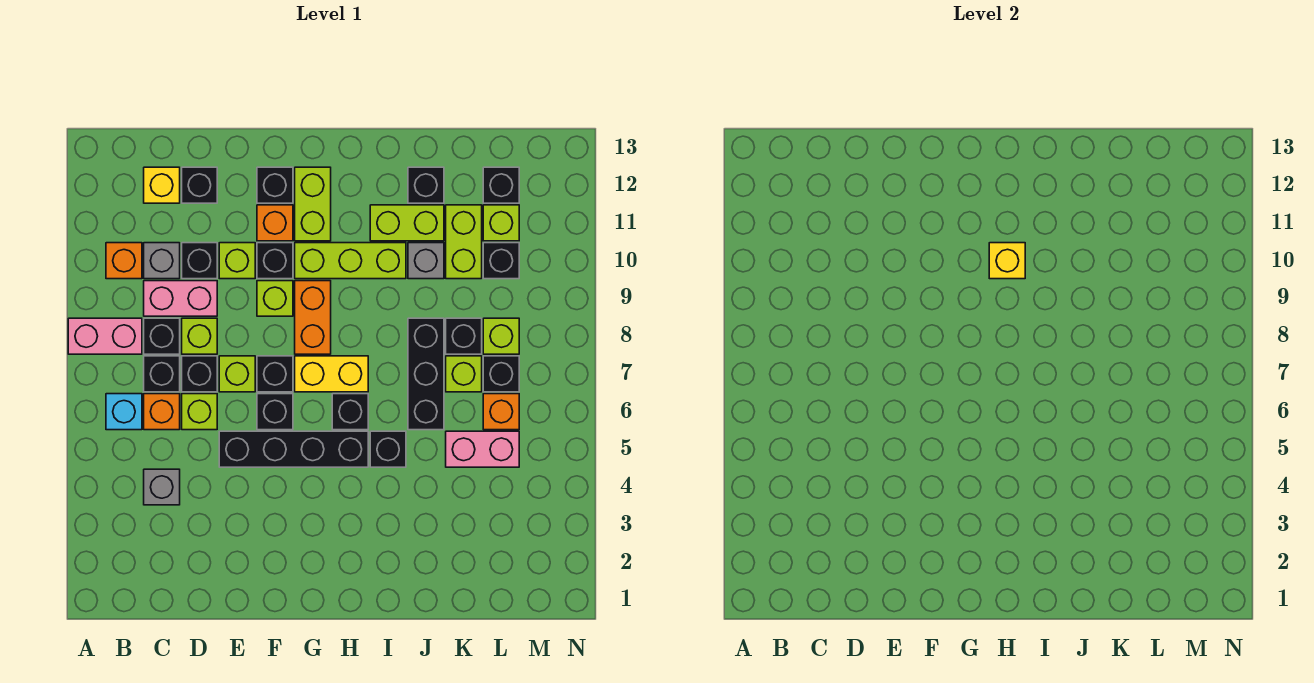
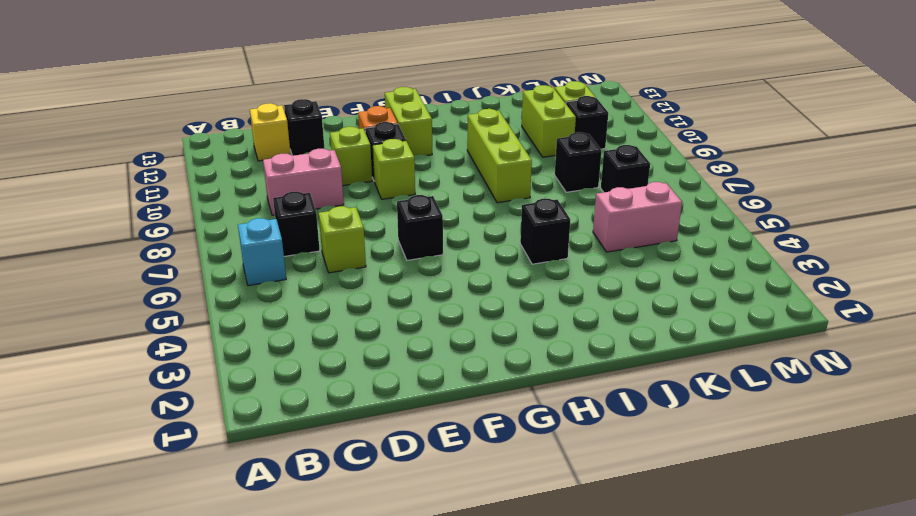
lime brick I8:I10 level 1 -> lime brick G10:I10 level 1
none -> pink brick A8:B8 level 1
none -> orange brick B10 level 1
none -> grey brick C4 level 1
none -> orange brick C6 level 1

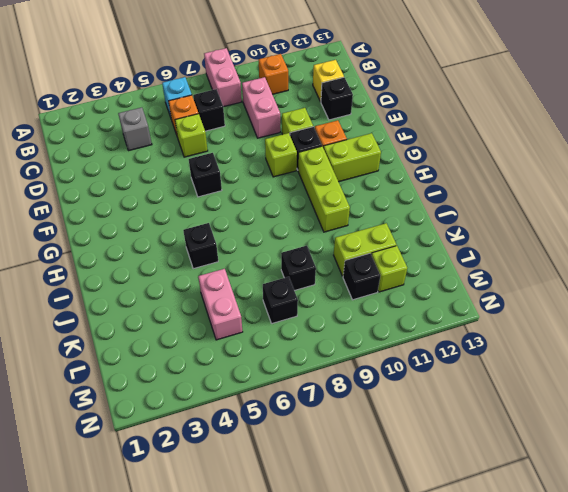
none -> black brick C8 level 1
none -> grey brick C10 level 1
none -> black brick D7 level 1
none -> lime brick D8 level 1

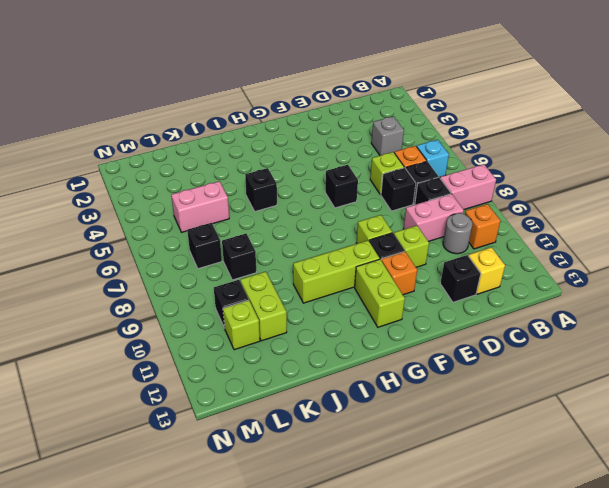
grey round brick C10 level 1 -> grey brick C10 level 1
none -> lime brick D8 level 1
none -> black brick D10 level 1
none -> black brick E5:H5 level 1
none -> lime brick E7 level 1

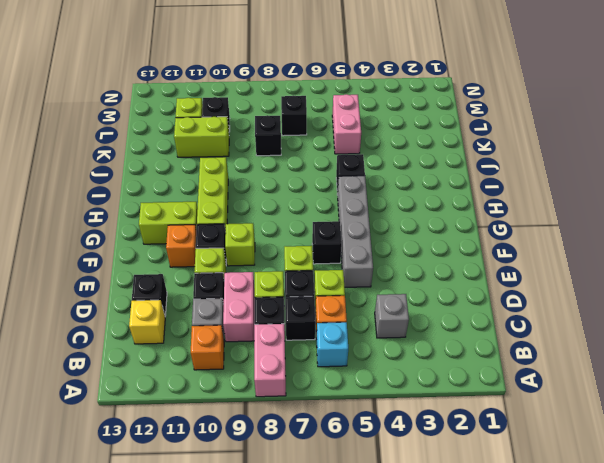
grey brick E5:H5 level 1 -> black brick E5:H5 level 1
none -> black brick F7 level 1
none -> black brick F12 level 1
none -> yellow brick G7:H7 level 1
none -> orange brick G8:G9 level 1

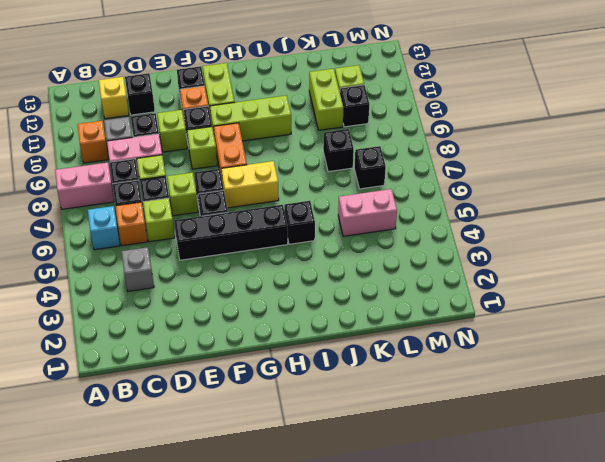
none -> black brick H6 level 1
none -> lime brick I11:J11 level 1
none -> black brick J6:J8 level 1
none -> grey brick J10 level 1

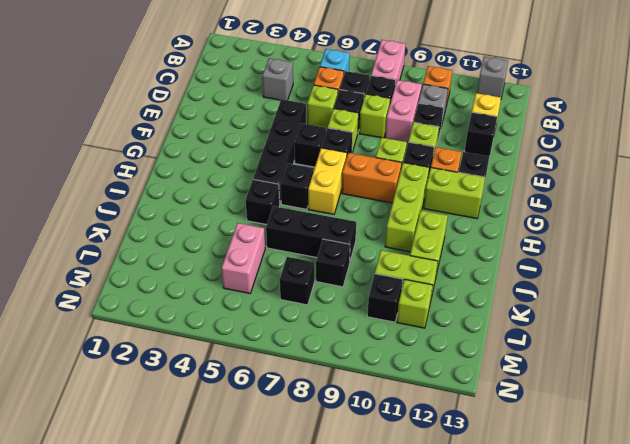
grey brick A12 level 1 -> grey brick J10 level 1
none -> black brick J12 level 1
none -> lime brick K7 level 1
none -> orange brick L6 level 1
none -> lime brick L8 level 1

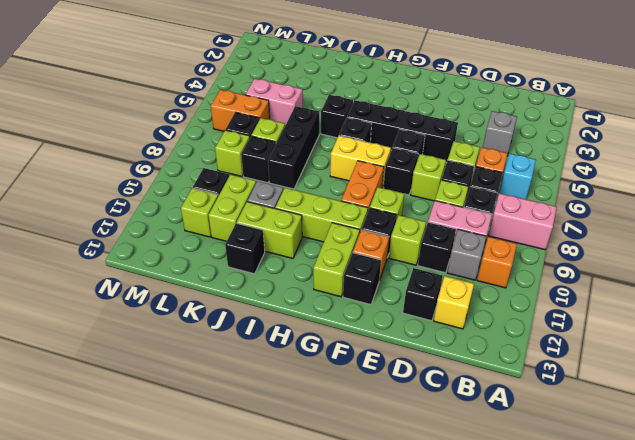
orange brick L6:M6 level 1 -> orange brick L6 level 1
none -> black brick L12 level 1
none -> yellow brick H10 level 2

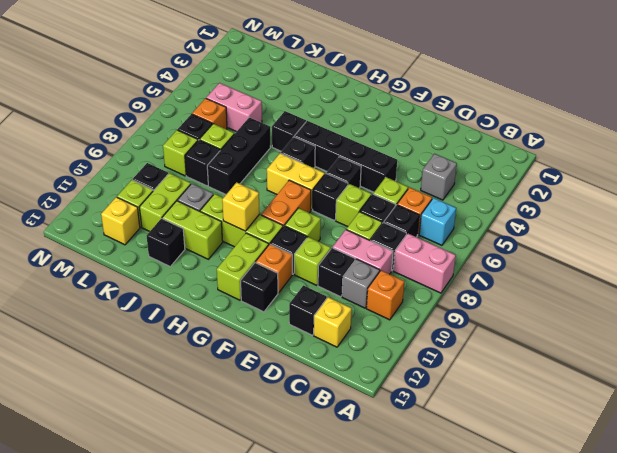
yellow brick L12 level 1 -> black brick L12 level 1

